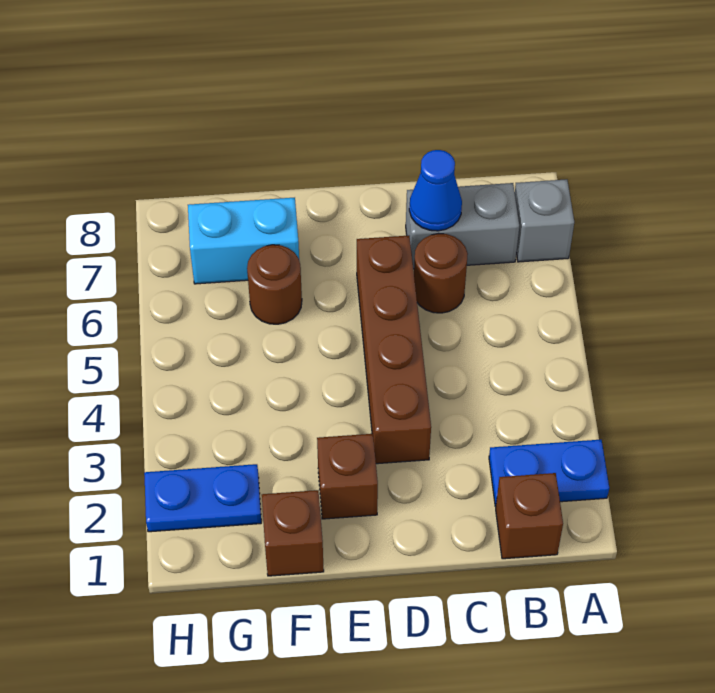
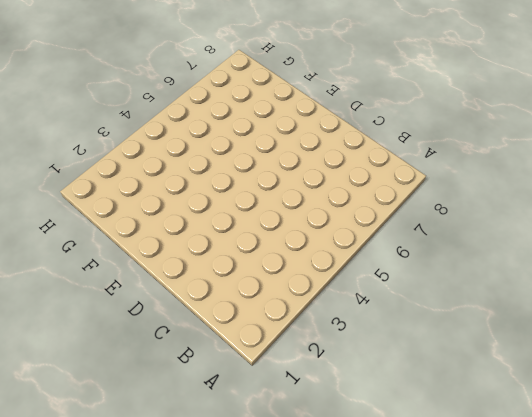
none -> blue plate A2:B2 level 1
none -> grey brick A7 level 1
none -> brown brick B1 level 1

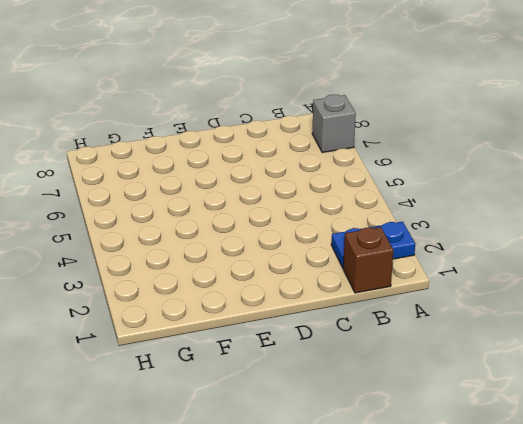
none -> grey brick B7:C7 level 1
none -> brown round brick C6 level 1
none -> brown brick D3:D6 level 1

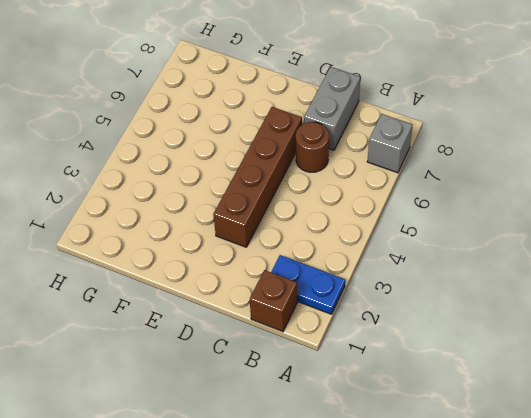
grey brick C7:C8 level 1 -> grey brick B7:C7 level 1
none -> brown brick E2 level 1
none -> brown brick F1 level 1
none -> brown round brick F6 level 1

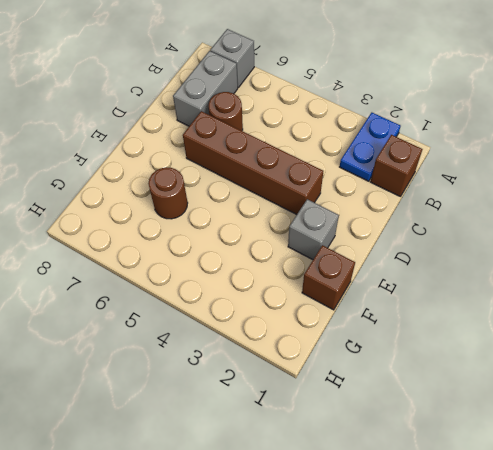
grey brick E2 level 1 -> brown brick E2 level 1
none -> cyan brick F7:G7 level 1
none -> blue plate G2:H2 level 1
none -> blue cone C7 level 2

